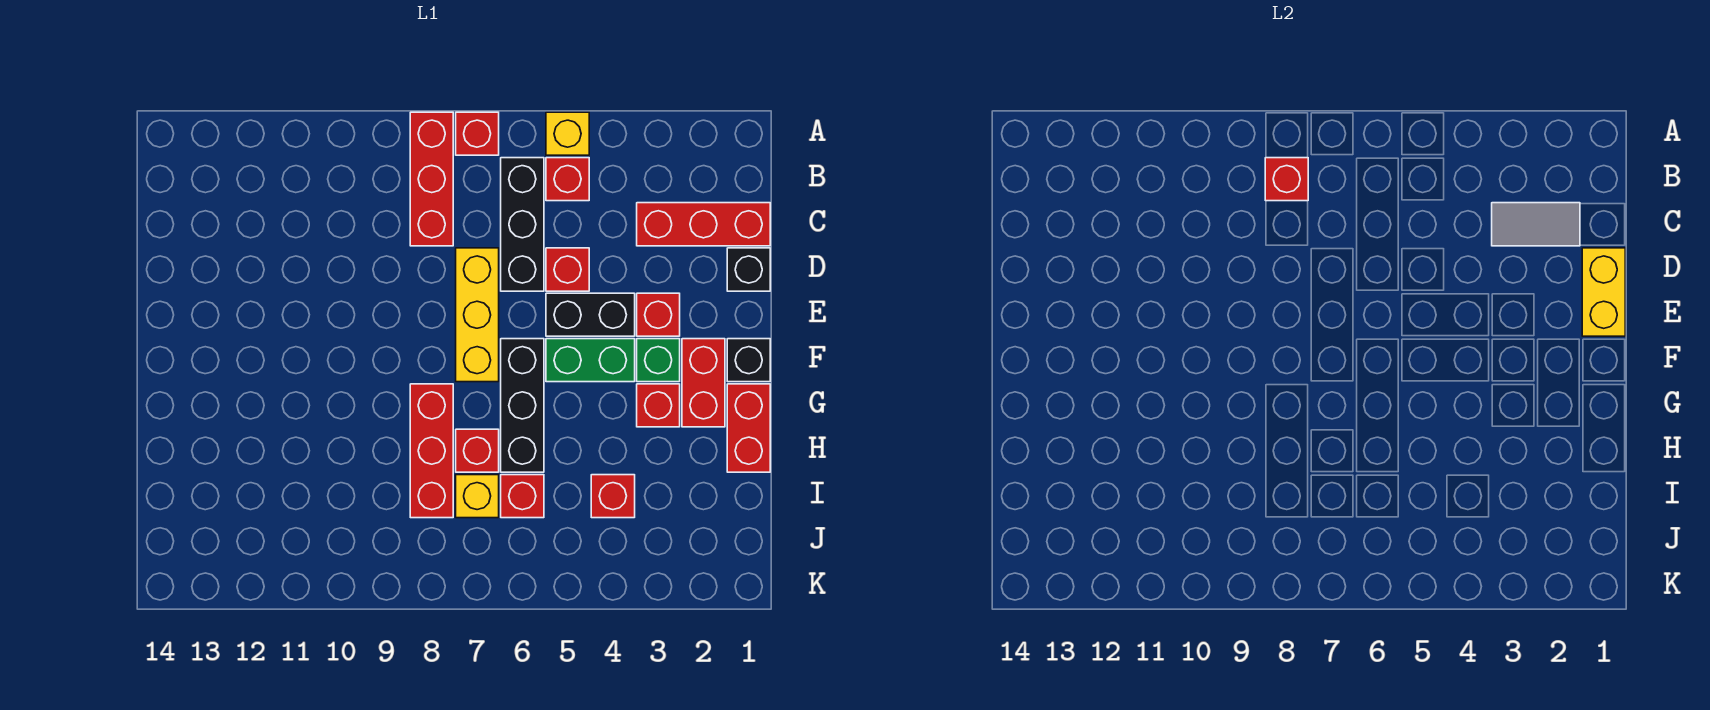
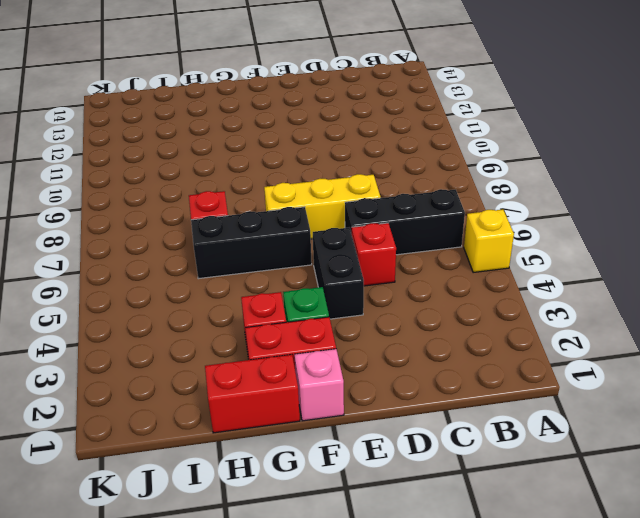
pink brick F1 level 1 -> black brick F1 level 1
none -> red brick A7 level 1
none -> red brick A8:C8 level 1
none -> red brick B5 level 1

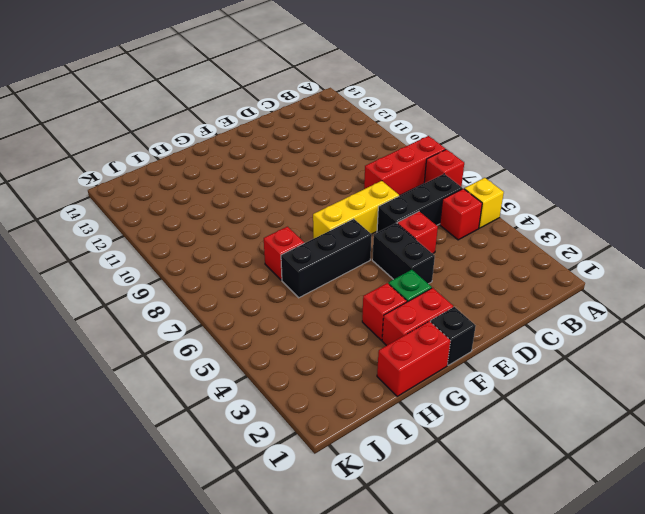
none -> red brick C1:C3 level 1
none -> black brick D1 level 1
none -> red brick E3 level 1

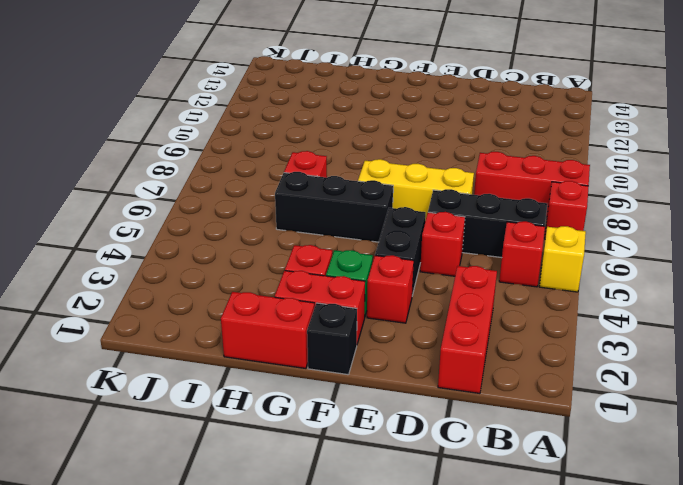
none -> black brick D1 level 1
none -> green brick F4:F5 level 1
none -> red brick G8:I8 level 1

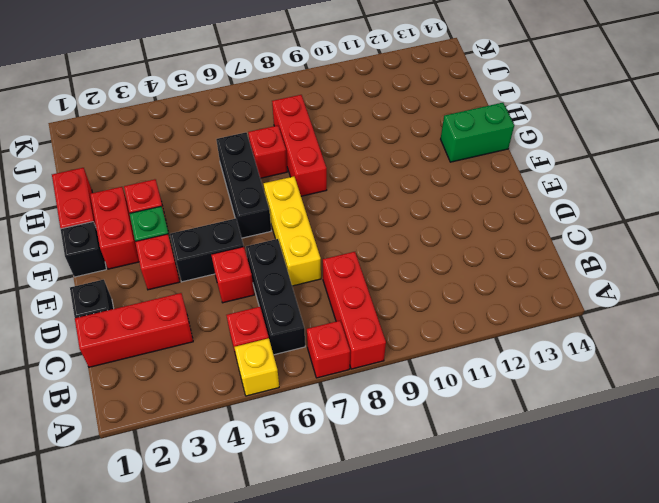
green brick G13:G14 level 1 -> green brick F4:F5 level 1
none -> red brick I4 level 1
none -> red brick I6 level 1
none -> yellow brick I7 level 1

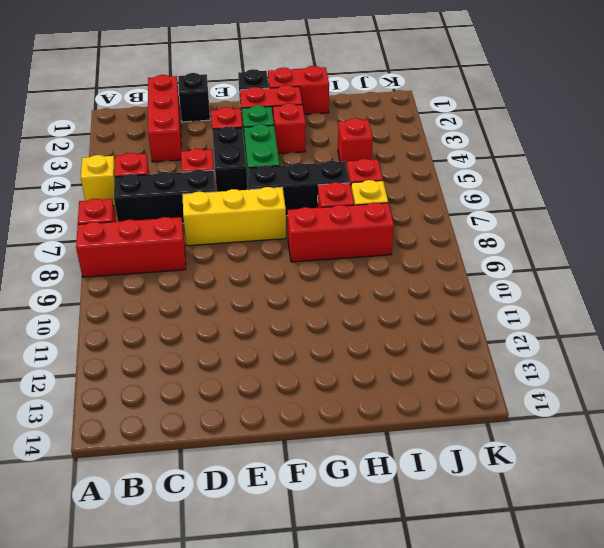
none -> red brick B8 level 2
none -> grey tile C2:C3 level 2
none -> yellow brick D1:E1 level 2

